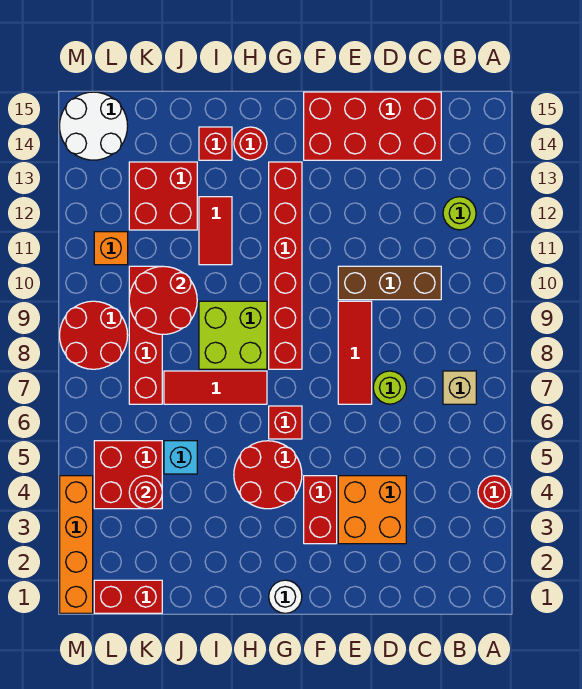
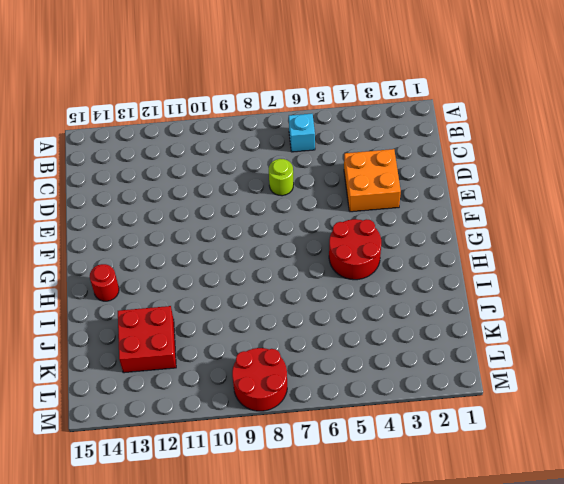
cyan brick B6 level 1 -> cyan brick J5 level 1
none -> red round brick A4 level 1
none -> tan brick B7 level 1
none -> lime round brick B12 level 1

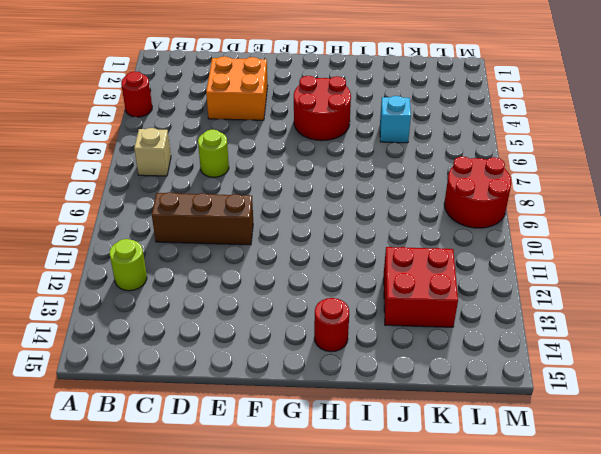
none -> red brick C14:F15 level 1
none -> red tile E7:E9 level 1
none -> red brick F3:F4 level 1

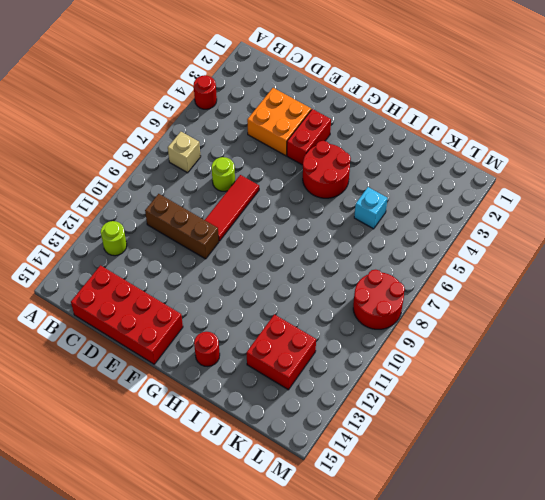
none -> white round brick G1 level 1
none -> red brick G6 level 1
none -> red brick G8:G13 level 1

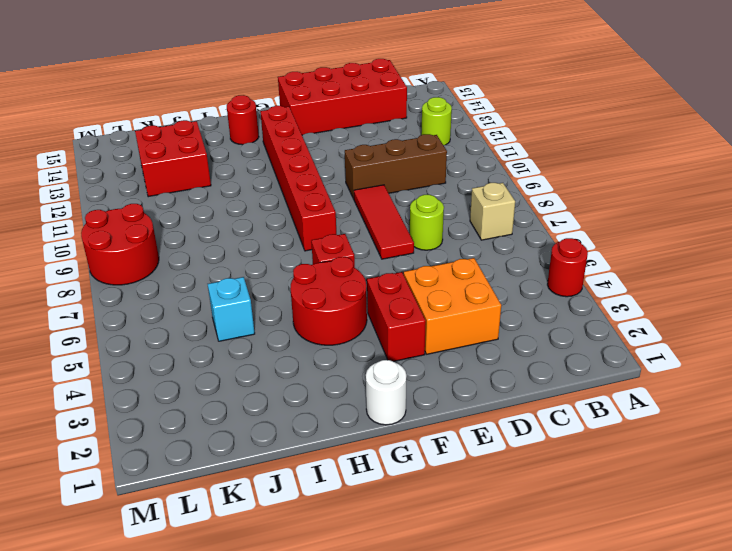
none -> red tile H7:J7 level 1
none -> lime brick H8:I9 level 1
none -> red tile I11:I12 level 1

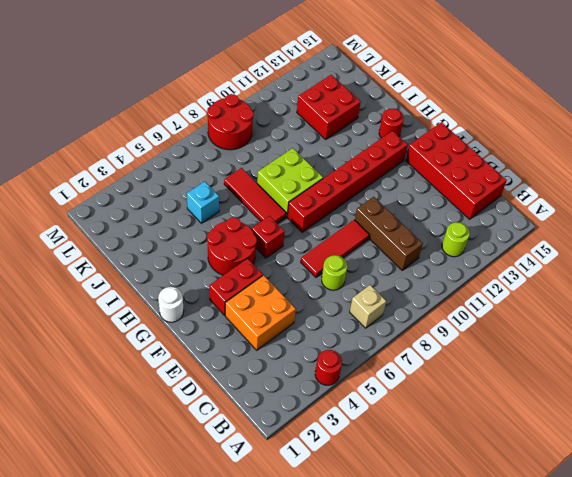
none -> red tile I11:I12 level 1
none -> red brick I14 level 1
none -> red brick K1:L1 level 1

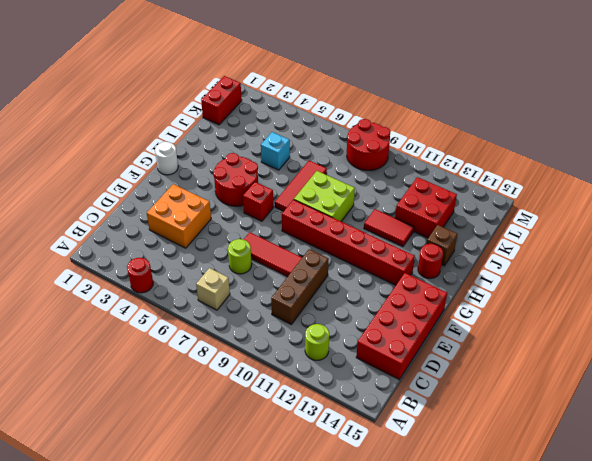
brown brick I14 level 1 -> red brick I14 level 1
none -> red brick F3:F4 level 1
none -> red brick K4:L5 level 1
none -> red brick K7:K10 level 1

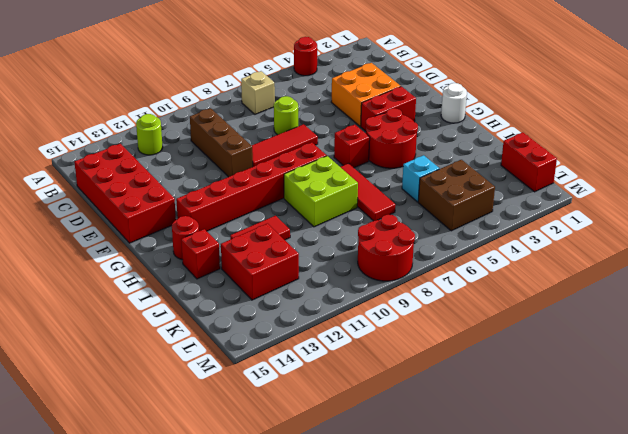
brown brick K4:L5 level 1 -> red brick K4:L5 level 1
none -> red brick K7:K10 level 1
none -> orange brick L11 level 1
none -> white round brick L14:M15 level 1

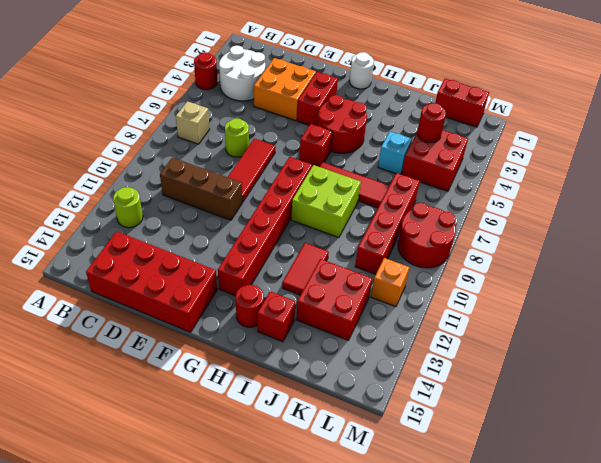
white round brick B3:C4 level 1 -> white round brick L14:M15 level 1
none -> orange brick M1:M4 level 1
none -> red round brick J9:K10 level 2

